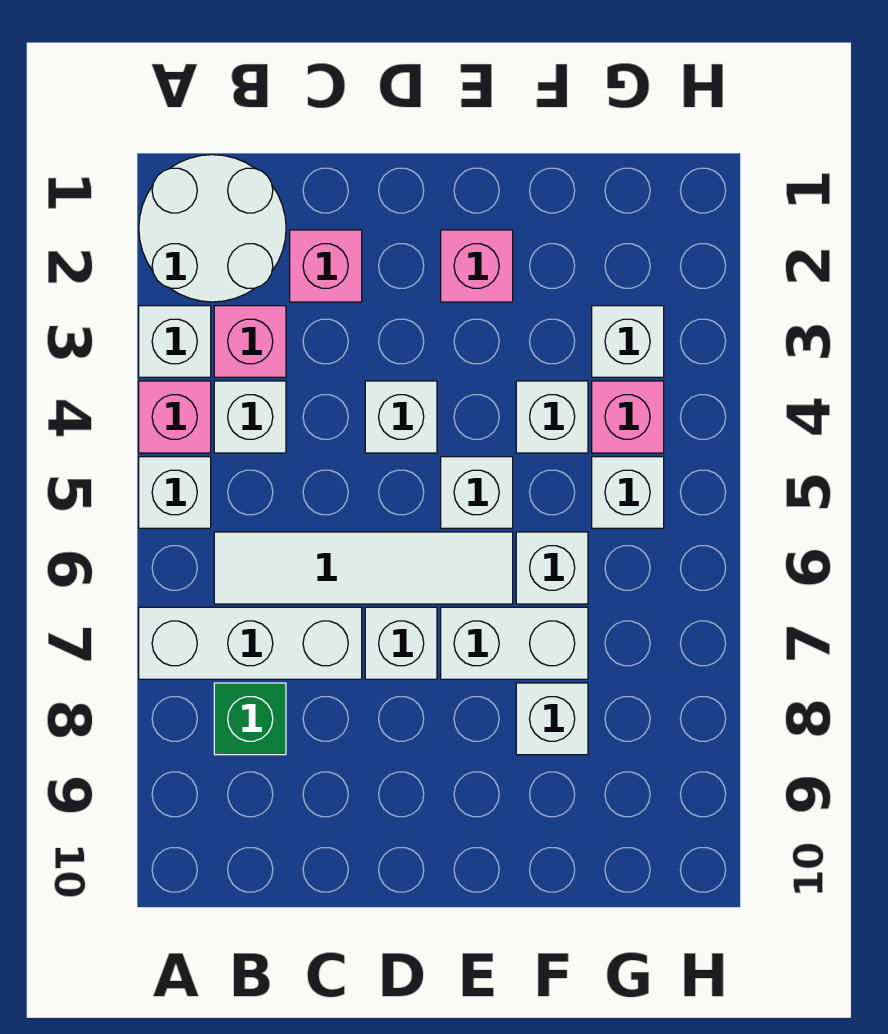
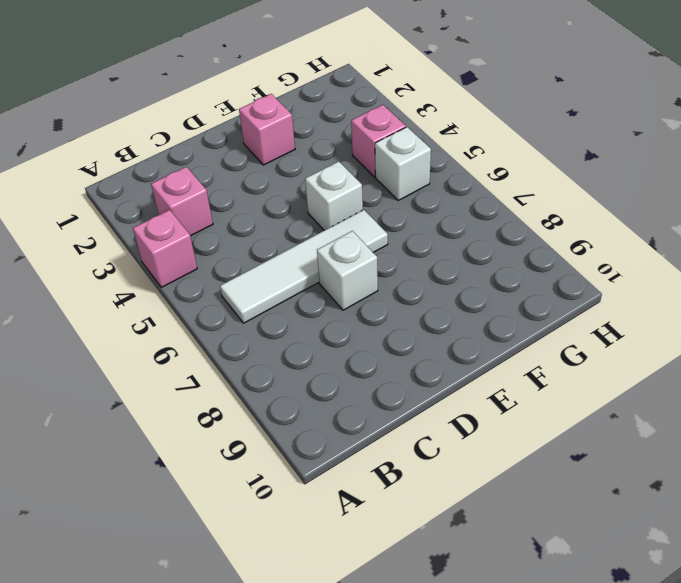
none -> white round brick A1:B2 level 1
none -> white brick A3 level 1
none -> white brick A5 level 1

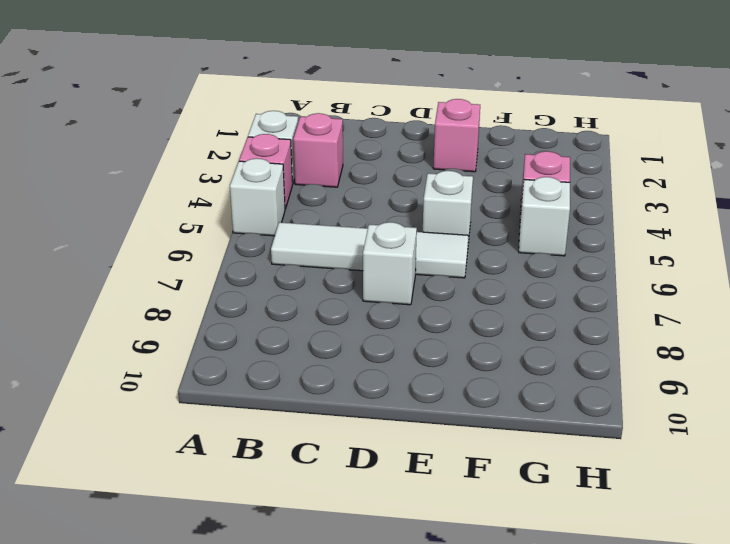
none -> white round brick A1:B2 level 1
none -> white brick A7:C7 level 1
none -> white brick B4 level 1

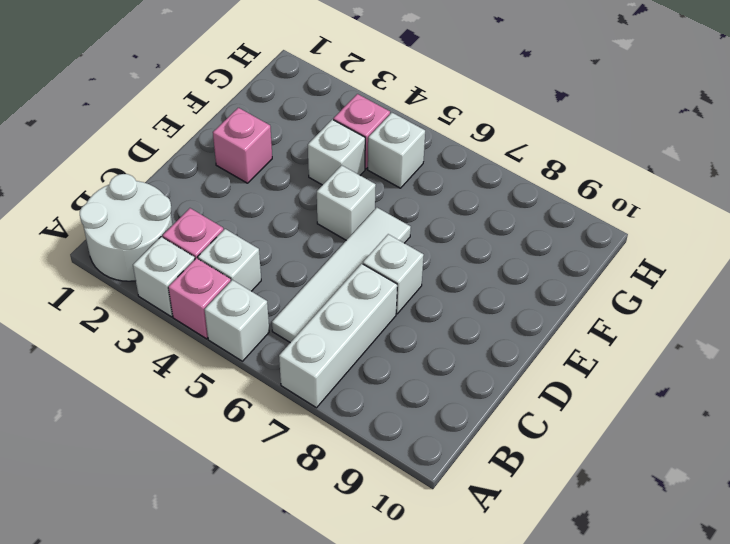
none -> green brick B8 level 1
none -> pink brick C2 level 1
none -> white brick D4 level 1

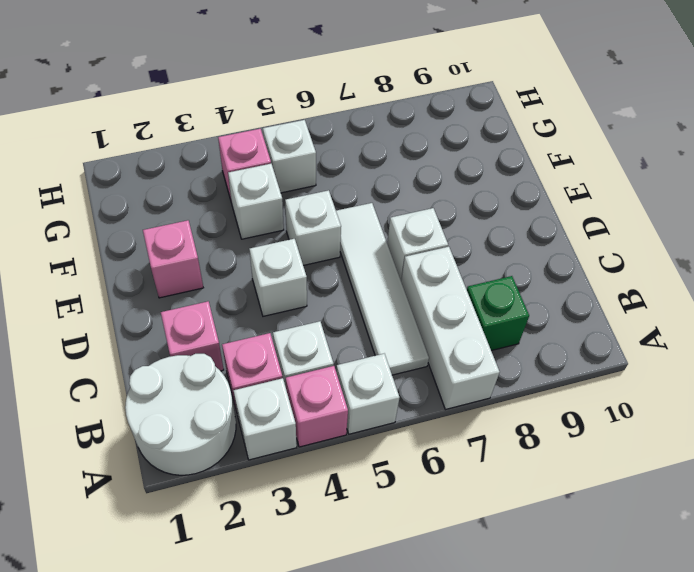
none -> white brick E7:F7 level 1
none -> white brick F6 level 1
none -> white brick F8 level 1

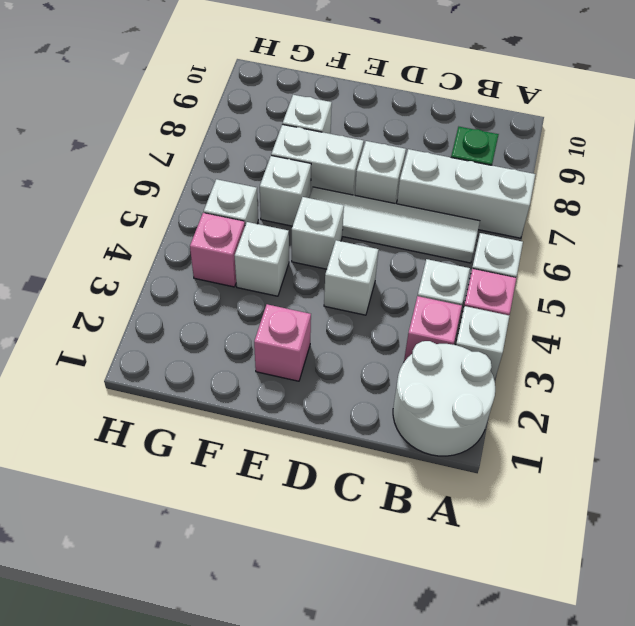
none -> pink brick C2 level 1
none -> white brick G3 level 1

